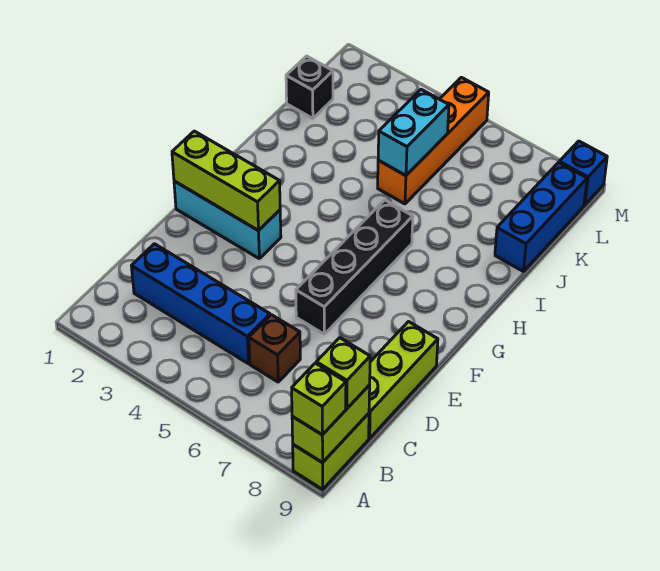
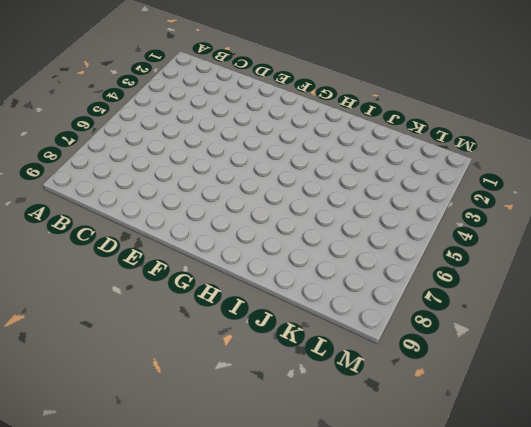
none -> lime brick A9:B9 level 1
none -> blue brick C2:C5 level 1
none -> brown brick C6 level 1

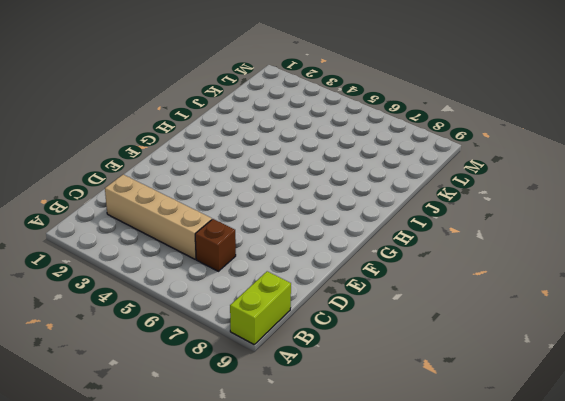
tan brick C2:C5 level 1 -> blue brick C2:C5 level 1
none -> lime brick C9:E9 level 1
none -> black brick E6:H6 level 1
none -> cyan brick F1:F3 level 1

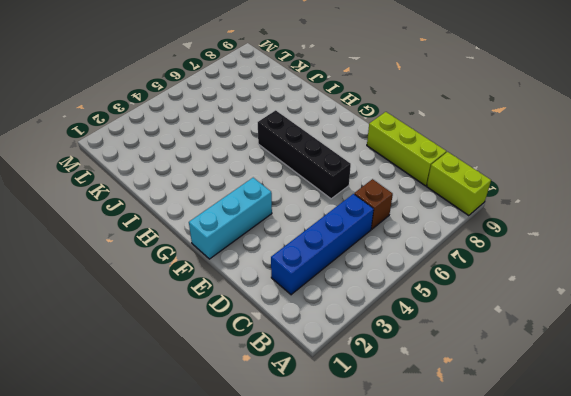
none -> orange brick J5:M5 level 1
none -> blue brick J9:L9 level 1
none -> black brick K1 level 1

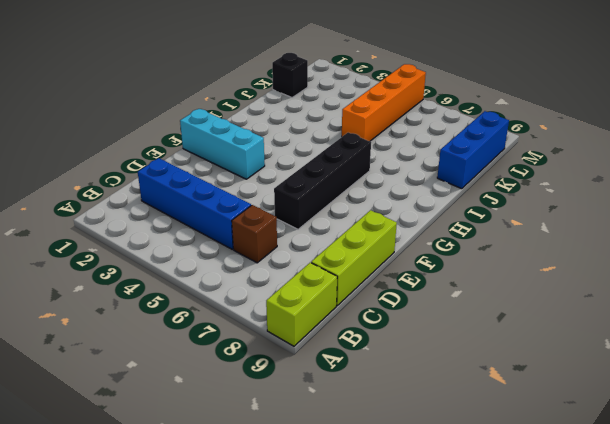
none -> blue brick M9 level 1
none -> lime brick A9:B9 level 2
none -> lime brick F1:F3 level 2

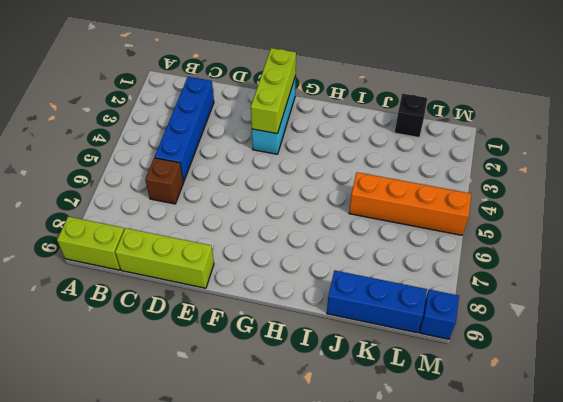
none -> black brick E6:H6 level 1
none -> lime brick A9:B9 level 2
none -> cyan brick J5:K5 level 2

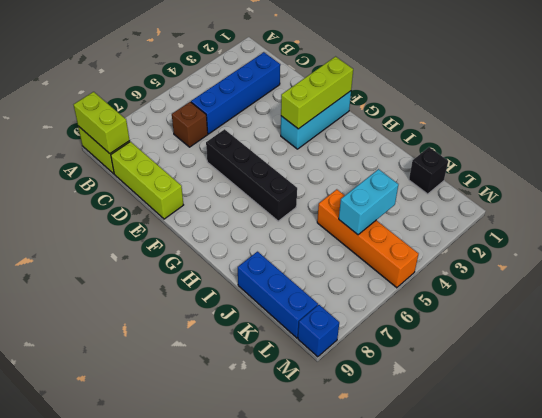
cyan brick K4:K5 level 2 -> cyan brick J5:K5 level 2
none -> lime brick A9 level 3
none -> lime brick B9 level 3

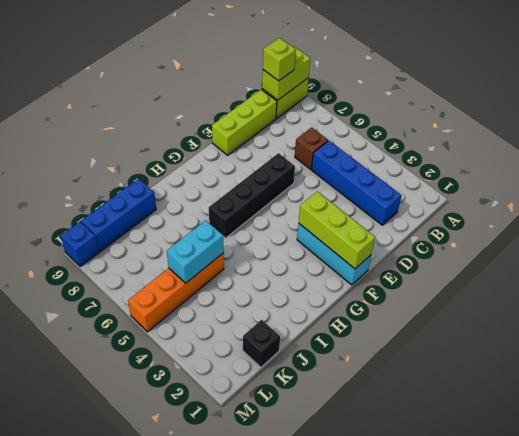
none -> lime brick A9 level 3

